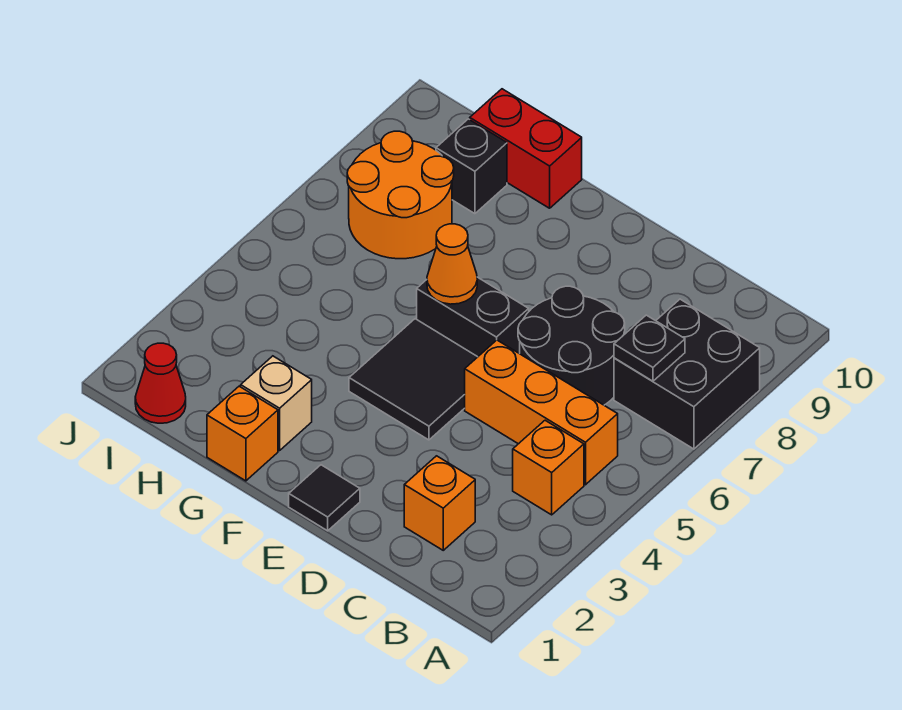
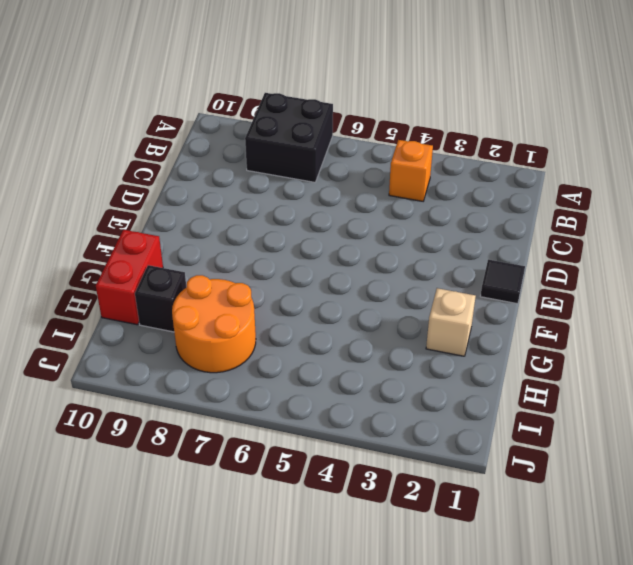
none -> orange brick B5:D5 level 1
none -> orange brick C2 level 1
none -> black round brick C6:D7 level 1

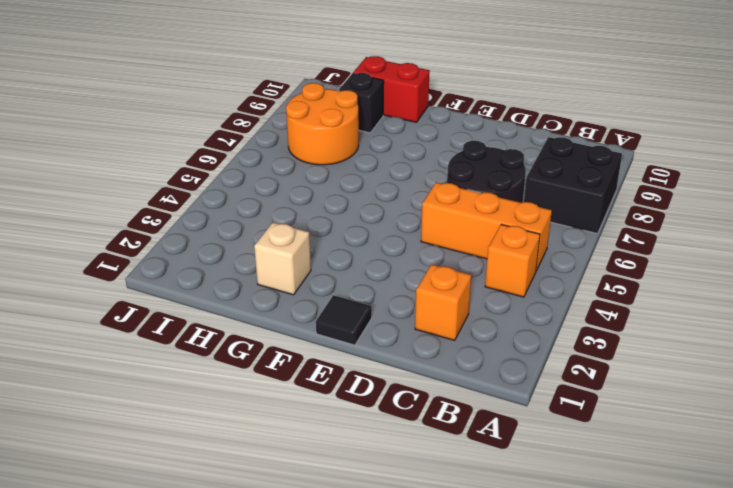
none -> black tile E4:F5 level 1
none -> black brick E6:F6 level 1
none -> orange brick G1 level 1

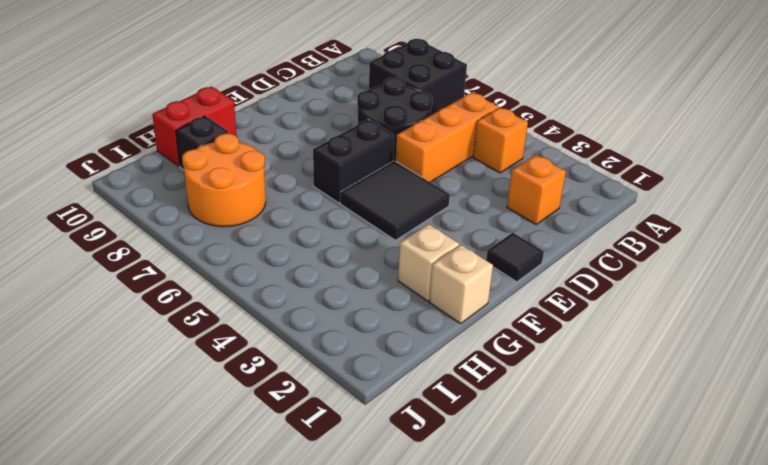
tan brick G1 level 1 -> orange brick G1 level 1
none -> red cone I1 level 1
none -> black plate B7 level 2
none -> orange cone F6 level 2

